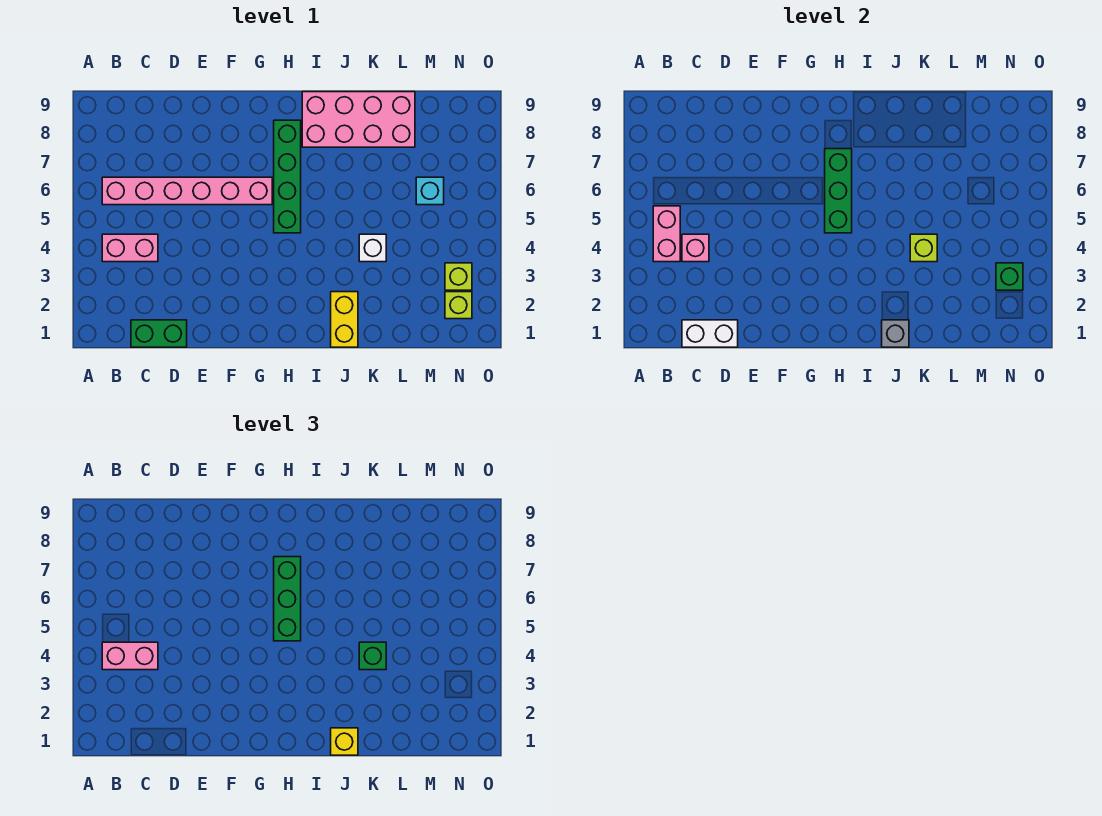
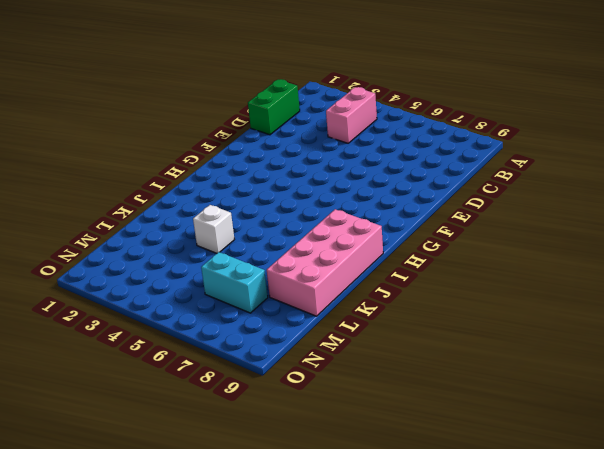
cyan brick M6:M7 level 1 -> cyan brick M6 level 1
none -> pink brick B6:G6 level 1
none -> green brick H5:H8 level 1
none -> yellow brick J1:J2 level 1

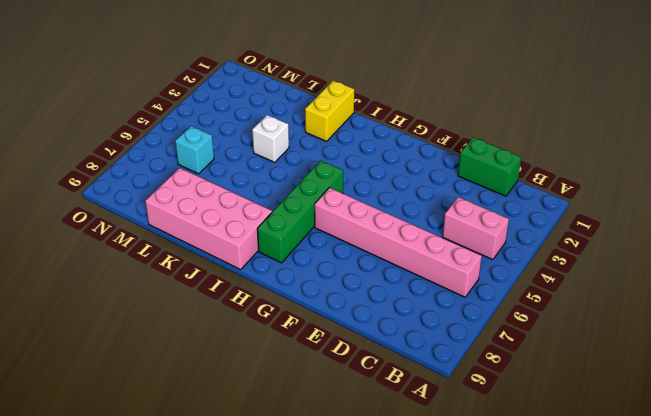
none -> lime brick N2 level 1
none -> lime brick N3 level 1
none -> pink brick B4:B5 level 2

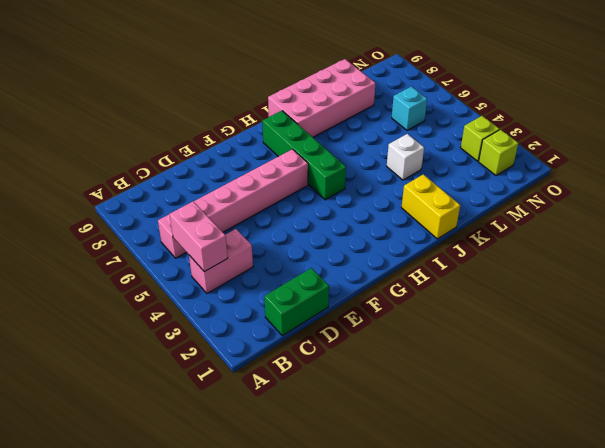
none -> white brick C1:D1 level 2
none -> pink brick C4 level 2
none -> green brick H5:H7 level 2

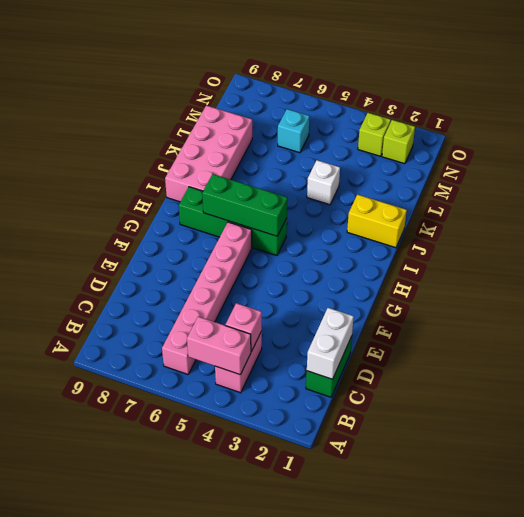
none -> grey brick J1 level 2
none -> lime brick K4 level 2
none -> green brick N3 level 2

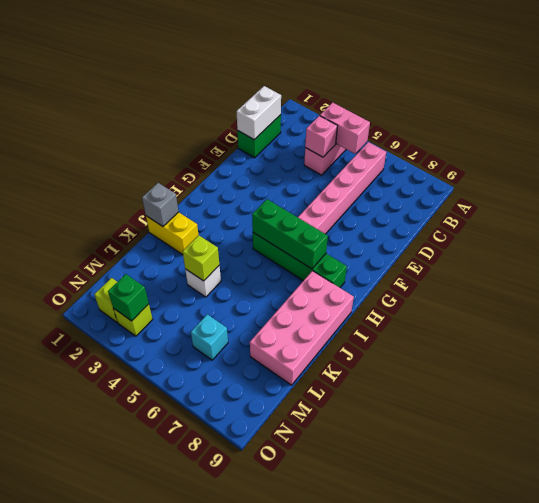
none -> pink brick B4:C4 level 3
none -> green brick H5:H7 level 3
none -> yellow brick J1 level 3

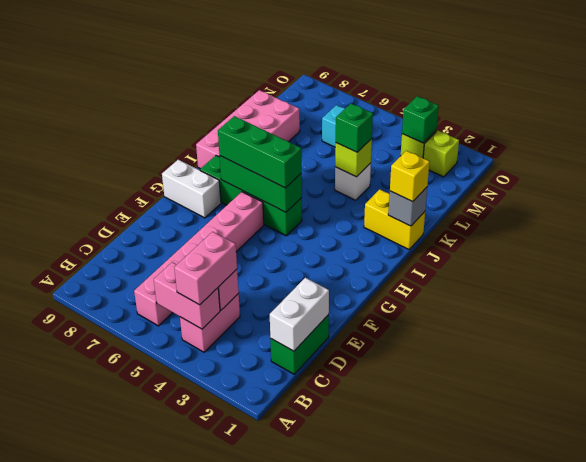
white brick G8:G9 level 1 -> none

